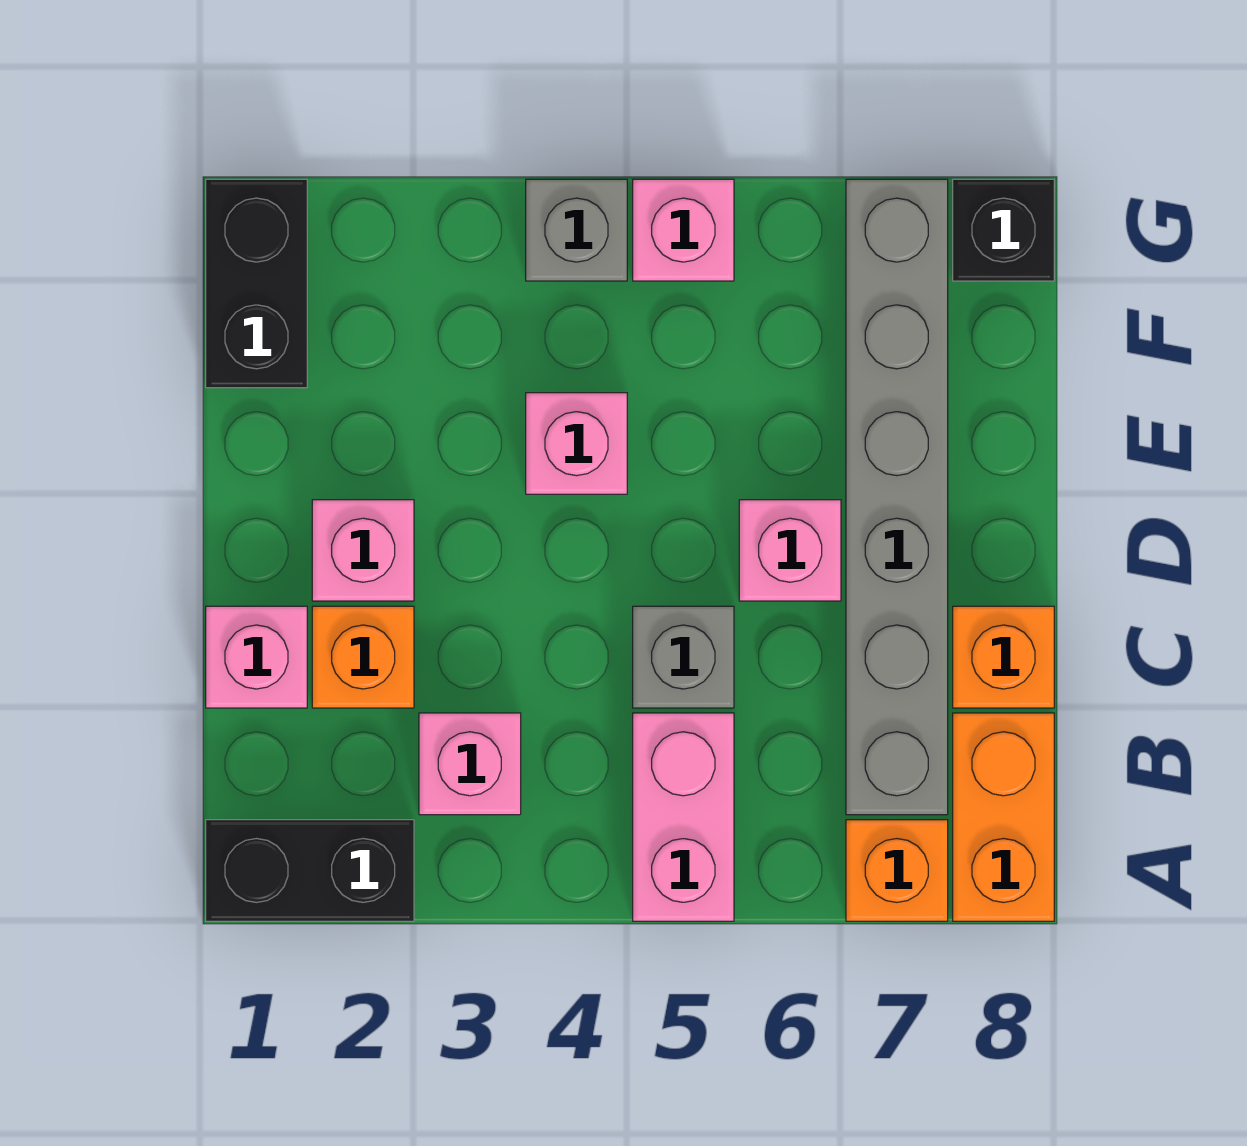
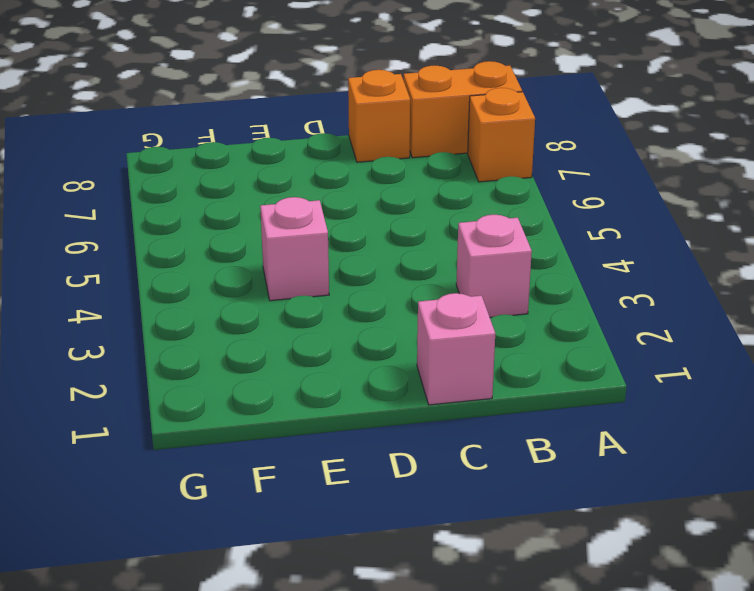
none -> black brick A1:A2 level 1
none -> pink brick A5:B5 level 1
none -> grey brick B7:G7 level 1

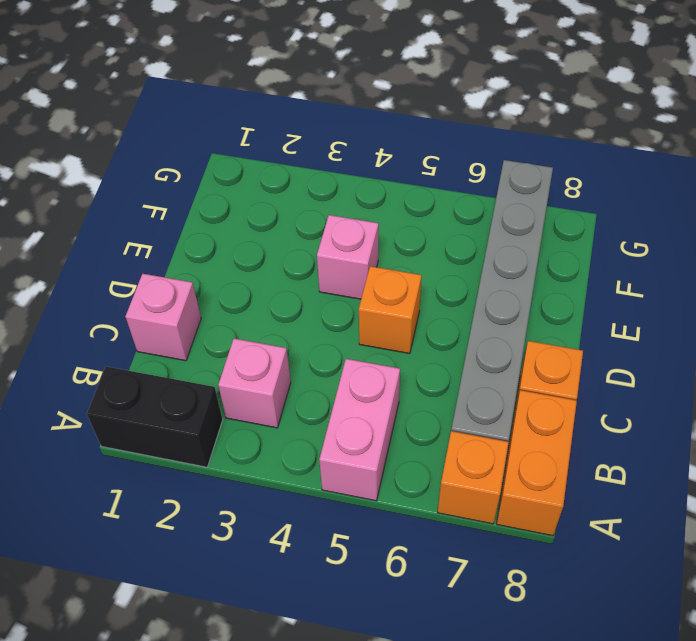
orange brick D5 level 1 -> orange brick C2 level 1
none -> grey brick C5 level 1
none -> pink brick D2 level 1
none -> pink brick D6 level 1

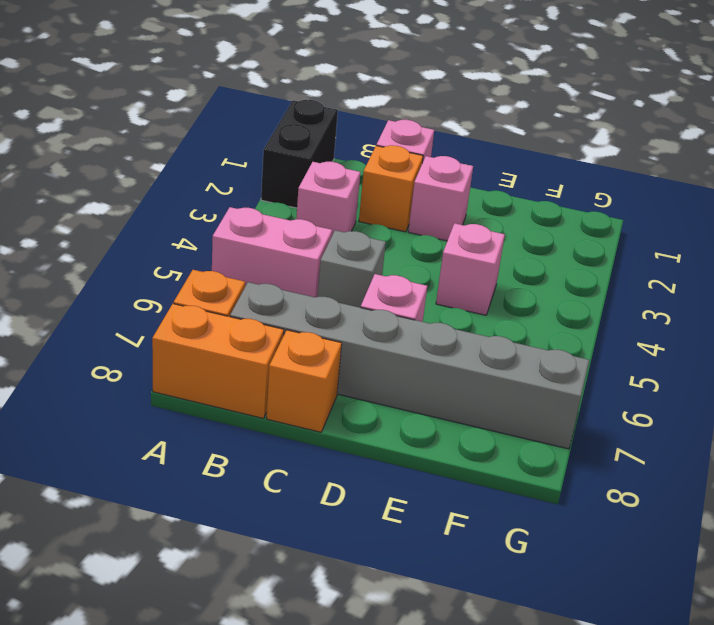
none -> black brick F1:G1 level 1
none -> grey brick G4 level 1
none -> pink brick G5 level 1

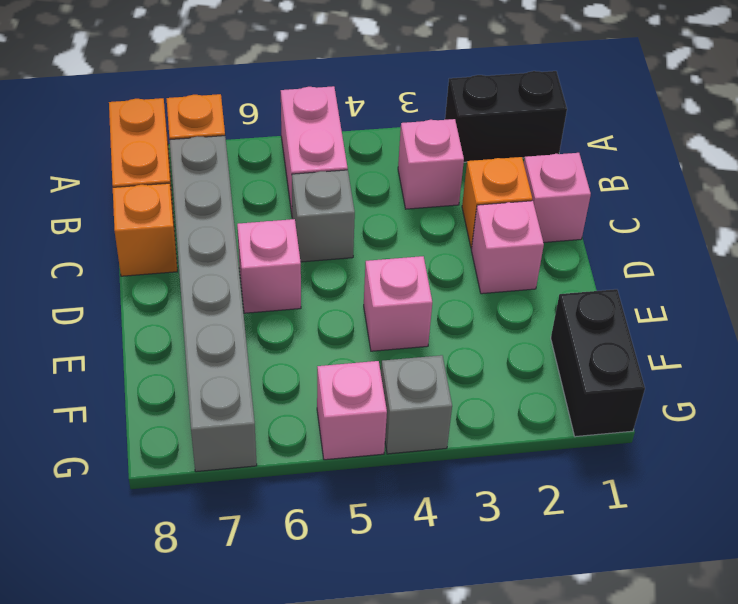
none -> black brick G8 level 1

